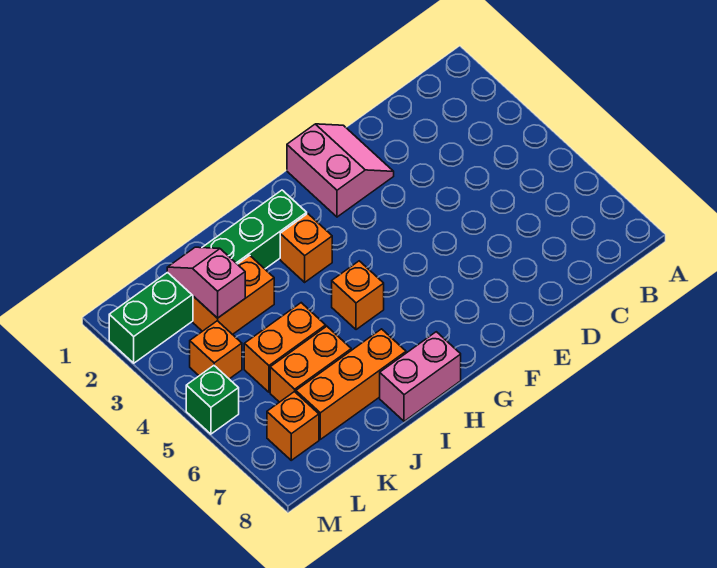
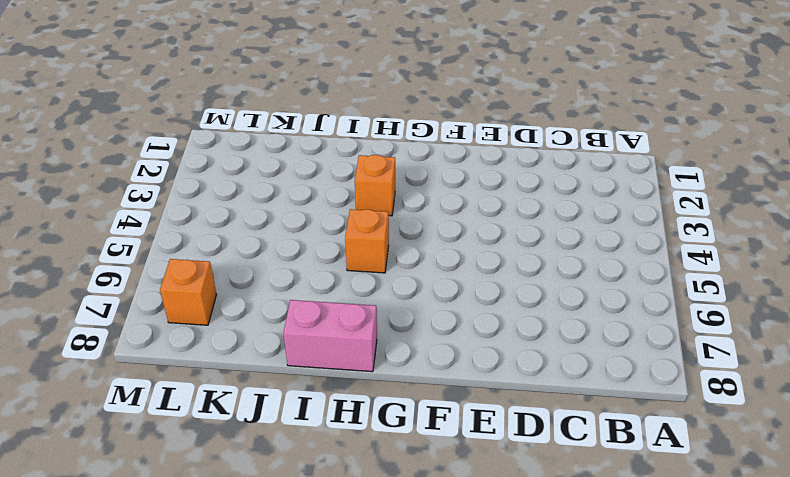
none -> pink slope E1:F2 level 1 top F
none -> green brick H2:M2 level 1
none -> orange brick I7:K7 level 1

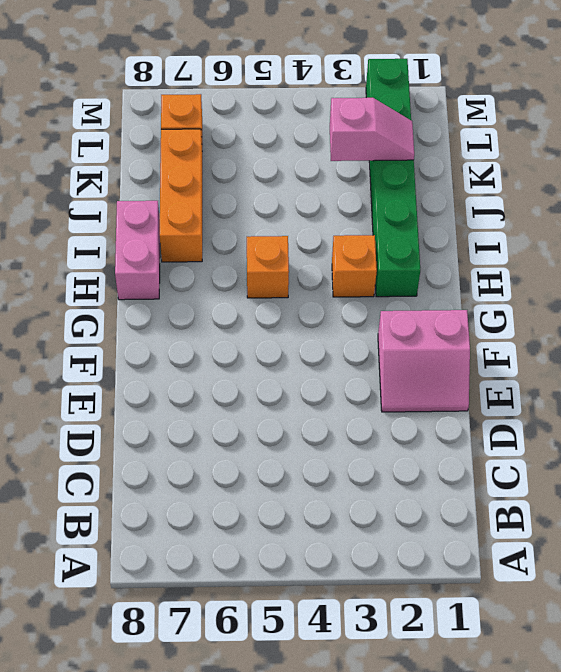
none -> orange brick J3:K3 level 1
none -> orange brick J5:K5 level 1
none -> orange brick J6:K6 level 1

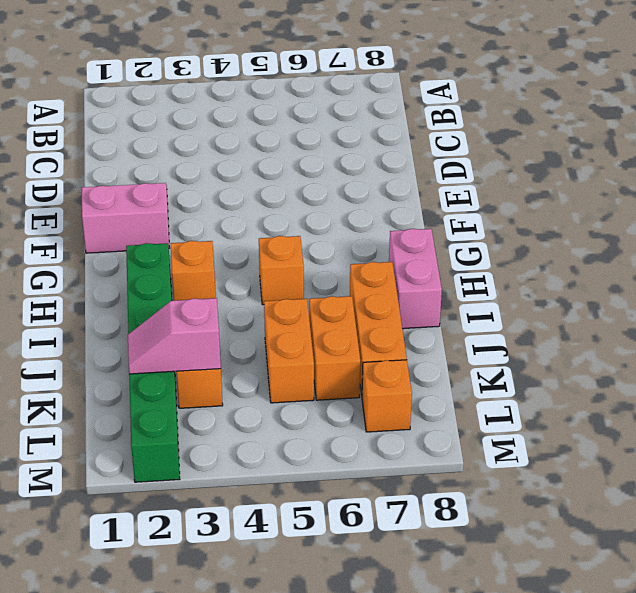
none -> orange brick L4 level 1
none -> green brick M5 level 1

